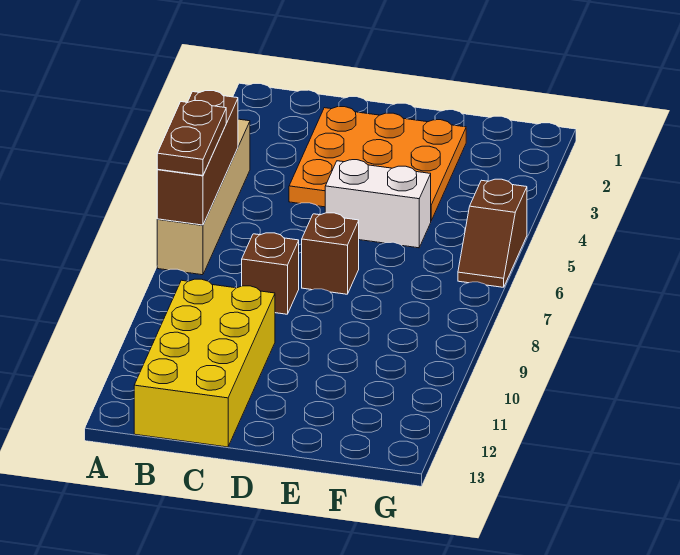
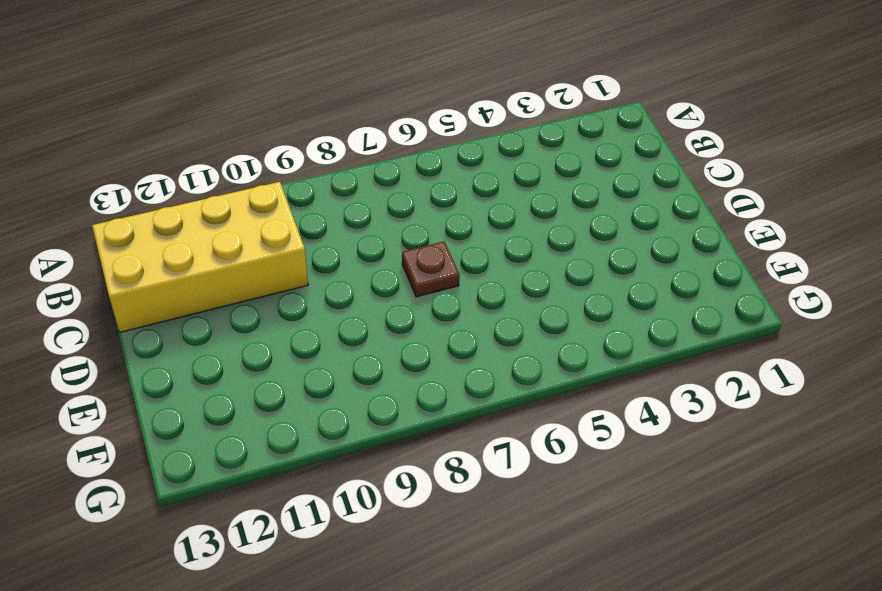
brown plate D7 level 1 -> brown brick D7 level 1
none -> tan brick A4:A7 level 1
none -> orange plate C2:E4 level 1

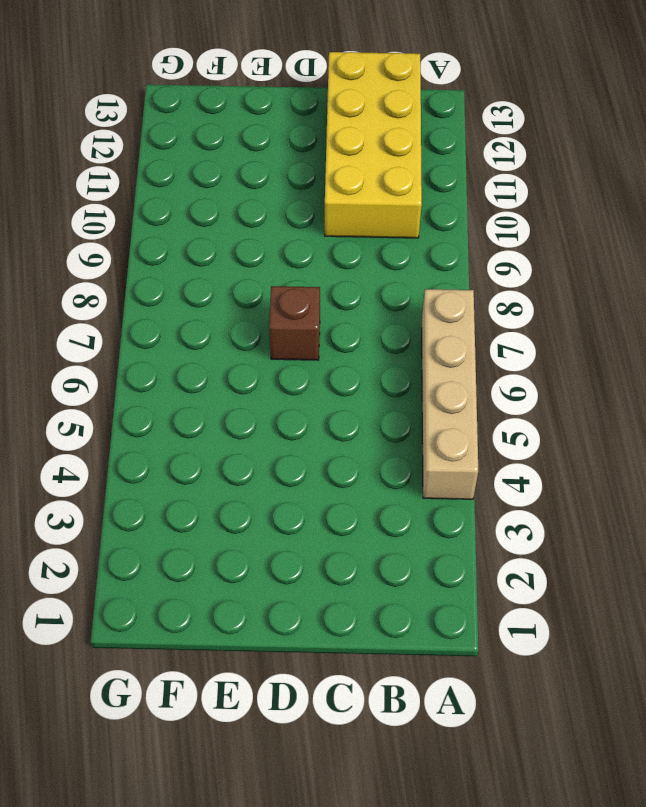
none -> orange plate C2:E4 level 1
none -> brown brick C8 level 1

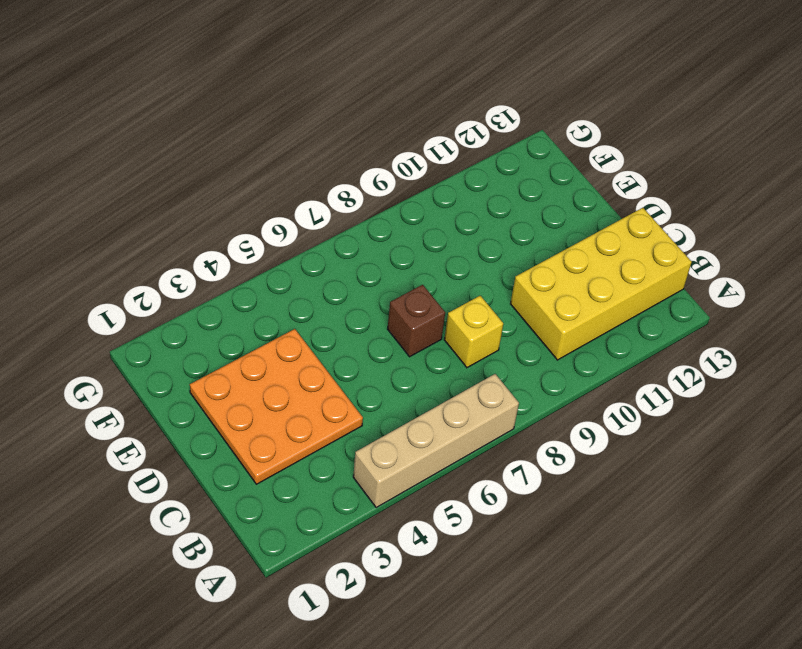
yellow brick C8 level 1 -> brown brick C8 level 1
none -> white brick D5:E5 level 1
none -> brown slope G5:G6 level 1 top 5

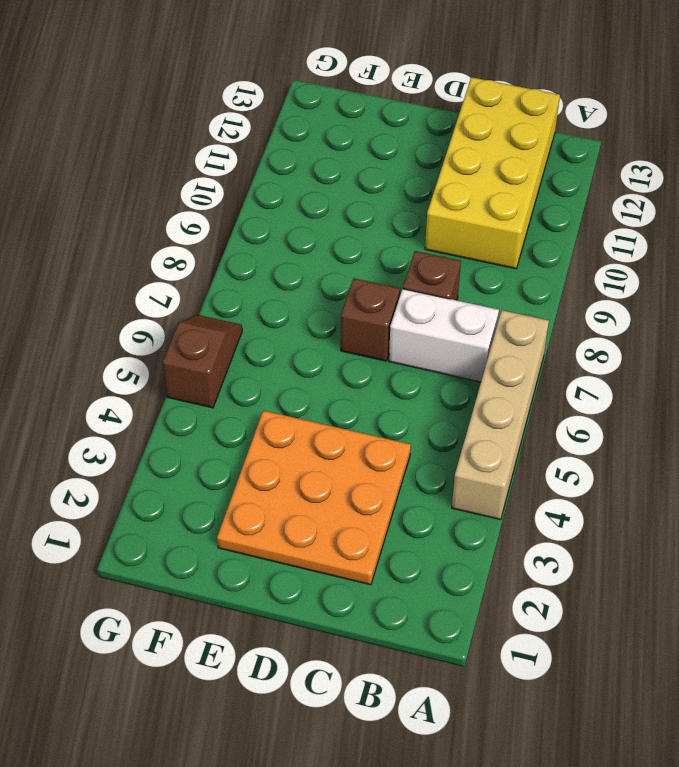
white brick B7:C7 level 1 -> white brick D5:E5 level 1
none -> brown brick A5:A7 level 2
none -> brown plate A6:A7 level 3

